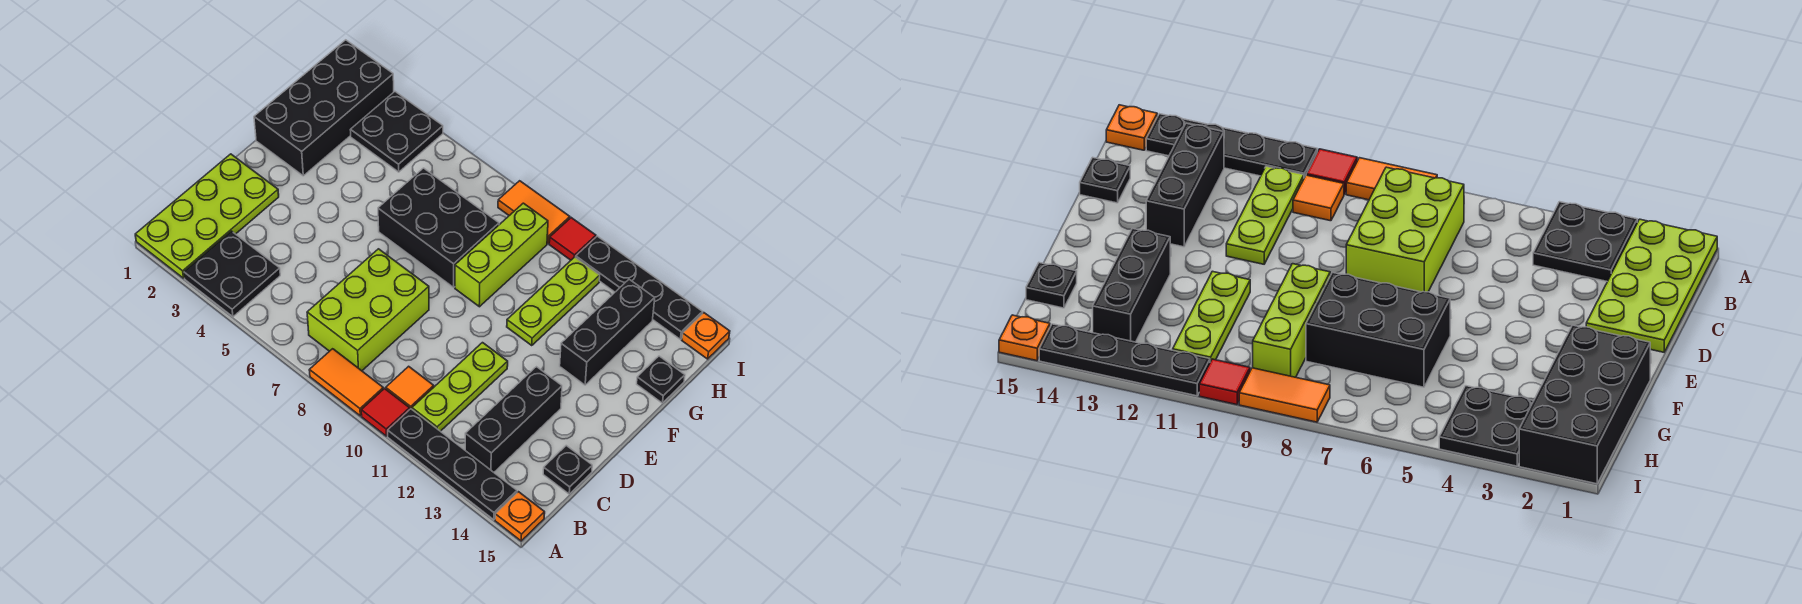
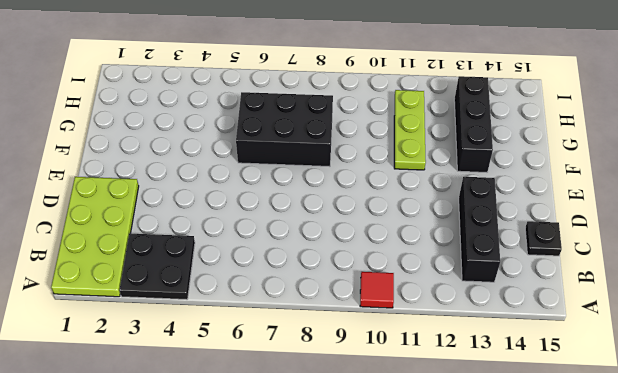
none -> orange tile A8:A9 level 1
none -> black plate A11:A14 level 1
none -> orange plate A15 level 1

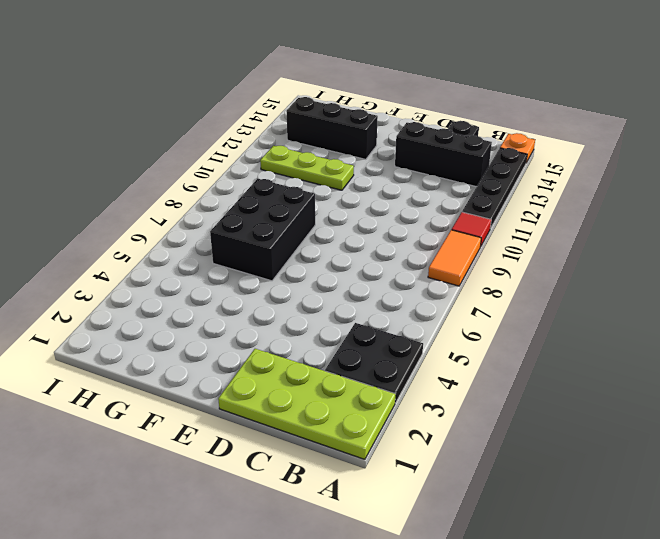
none -> lime brick B7:D8 level 1
none -> orange tile B10 level 1
none -> lime plate B11:D11 level 1

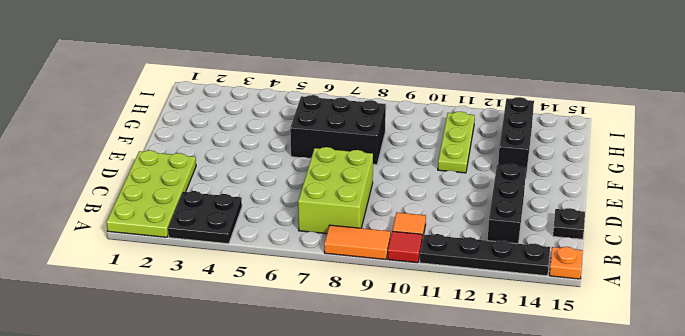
none -> lime plate B11:D11 level 1
none -> black brick F1:I2 level 1
none -> lime brick F9:H9 level 1

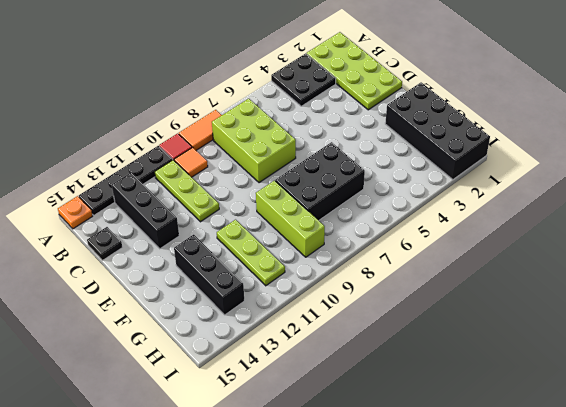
none -> black plate G15 level 1
none -> black plate H3:I4 level 1
none -> orange tile I8:I9 level 1

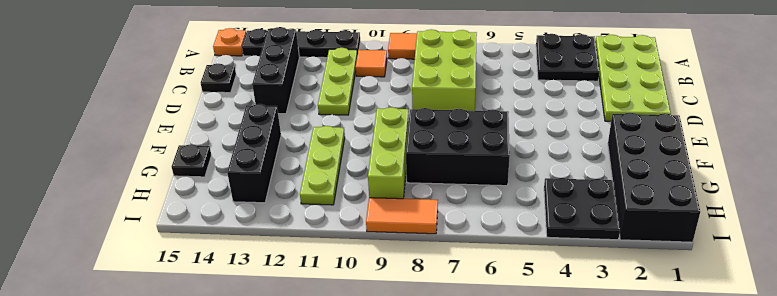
none -> red tile A10 level 1
none -> red tile I10 level 1
none -> black plate I11:I14 level 1

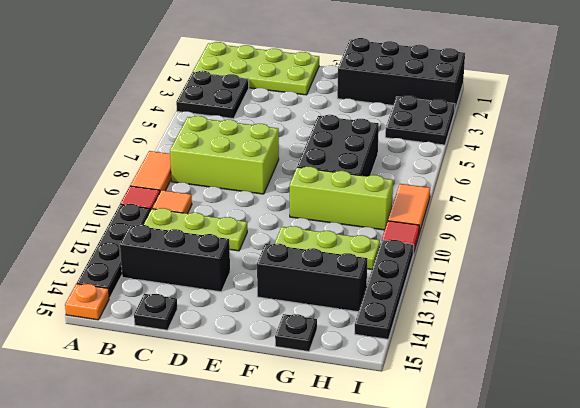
none -> orange plate I15 level 1

